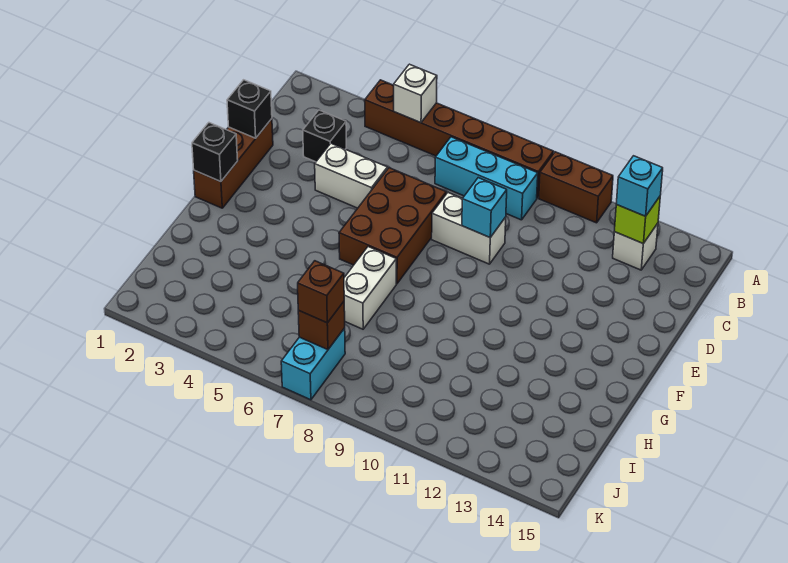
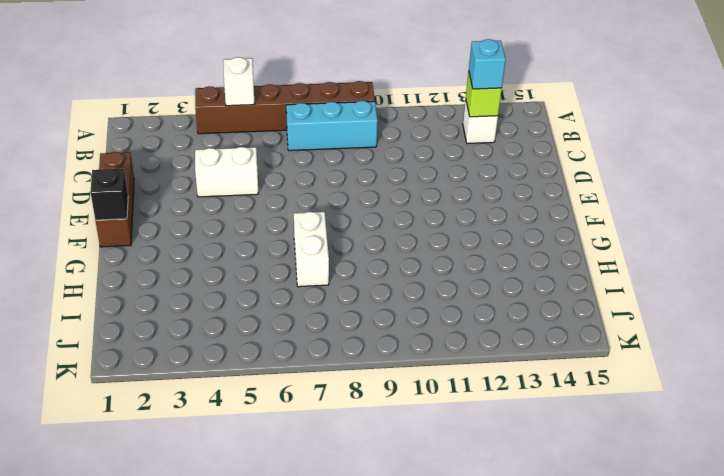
none -> brown brick A10:A11 level 1
none -> black brick C3 level 1
none -> brown brick D6:F7 level 1

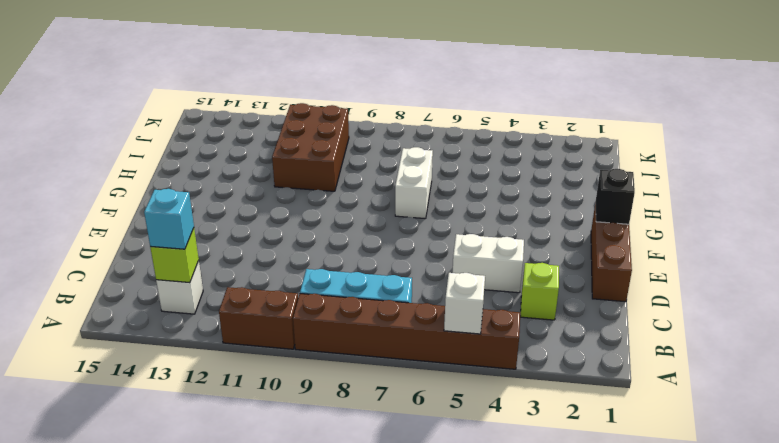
lime brick C3 level 1 -> black brick C3 level 1
brown brick H10:J11 level 1 -> brown brick D6:F7 level 1
none -> white brick D8:D9 level 1
none -> cyan brick J7:K7 level 1
none -> black brick D1 level 2

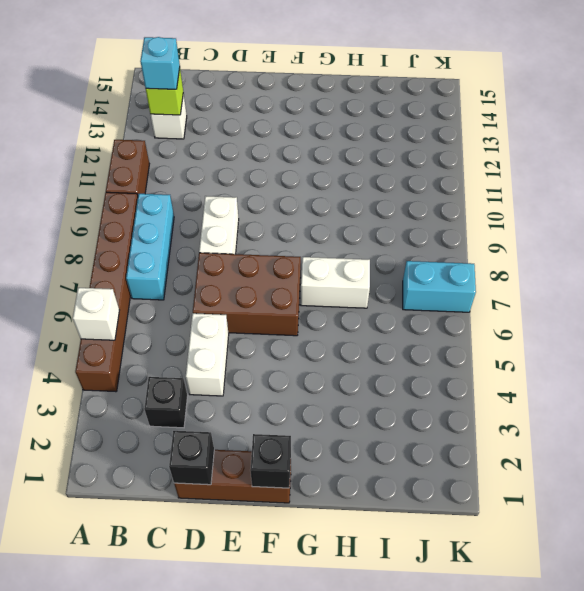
none -> cyan brick D9 level 2
none -> brown brick J7 level 2
none -> brown brick J7 level 3

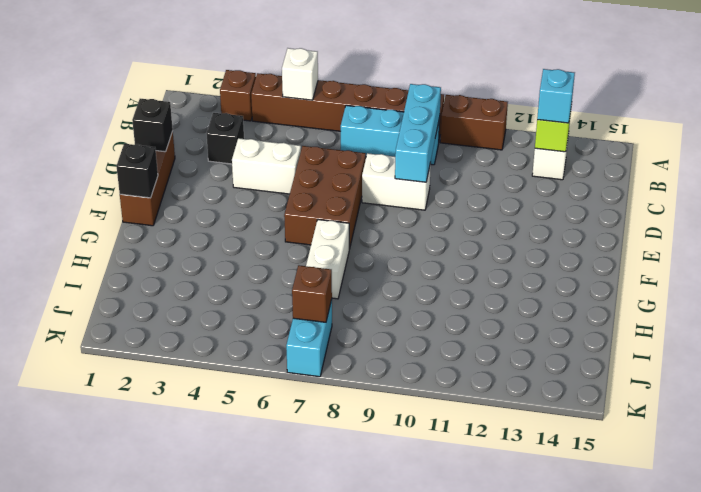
brown brick A3 level 1 -> brown brick J7 level 3
cyan brick B9:D9 level 2 -> cyan brick D9 level 2

